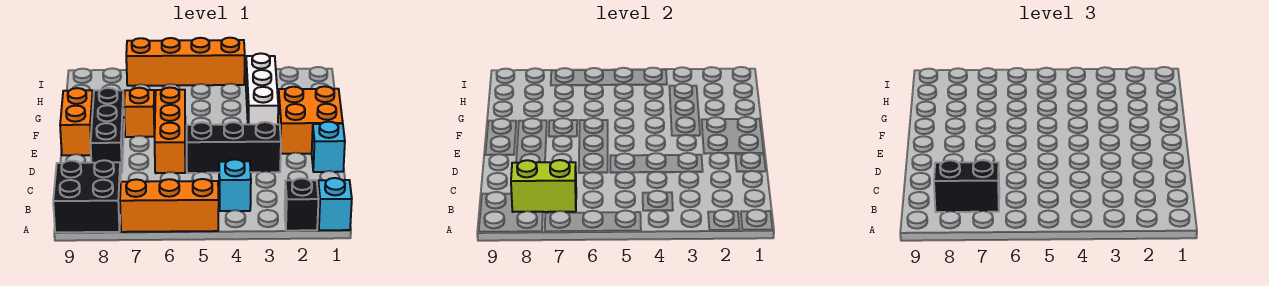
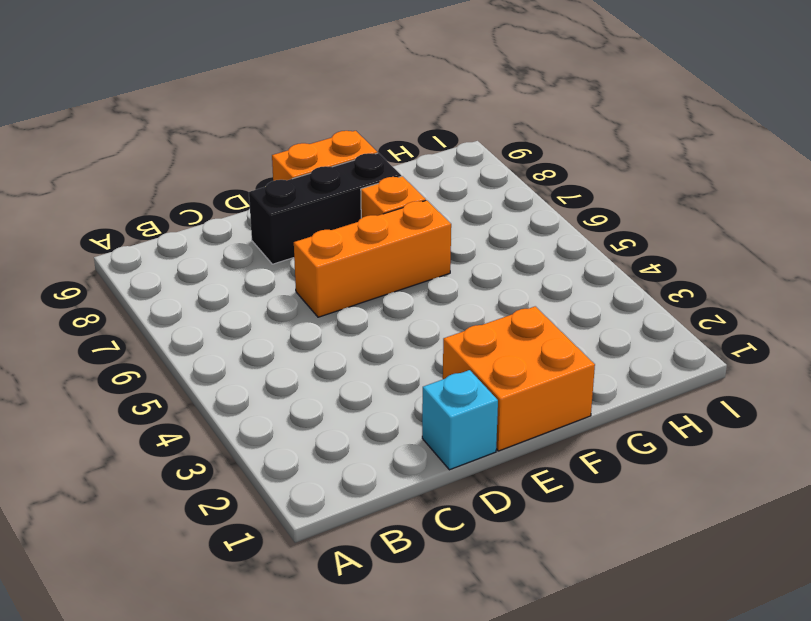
none -> cyan brick A1 level 1
none -> black brick A2 level 1
none -> orange brick A5:A7 level 1

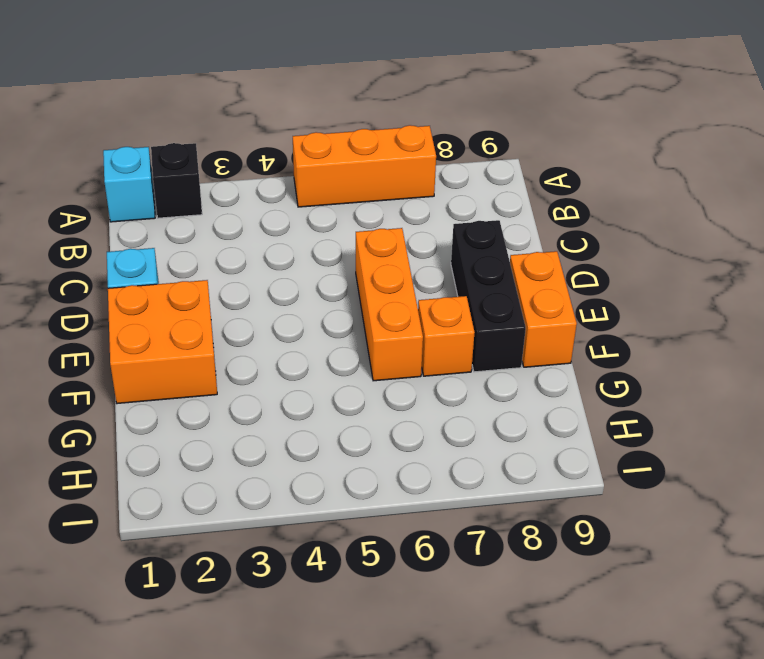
none -> black brick A8:B9 level 1
none -> cyan brick B4 level 1
none -> black brick D3:D5 level 1

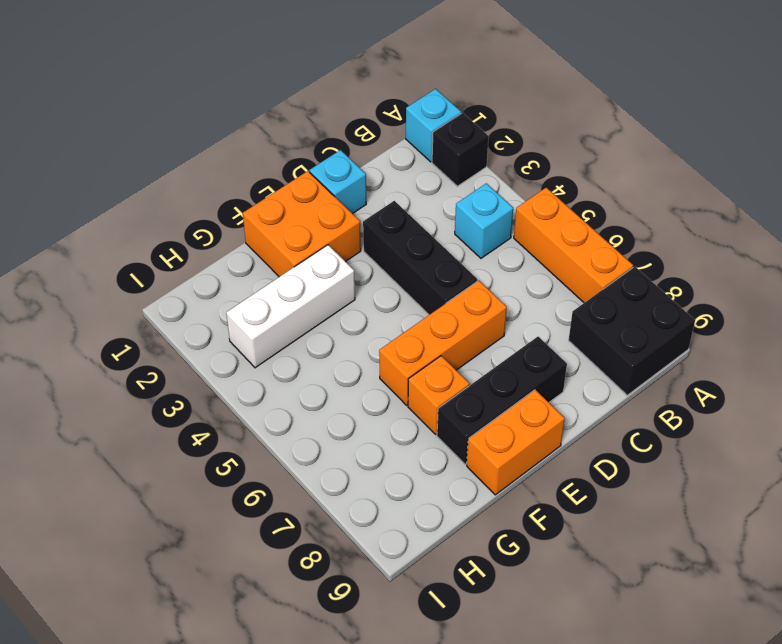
none -> orange brick I4:I7 level 1
none -> lime brick B7:B8 level 2
none -> black brick B7:B8 level 3

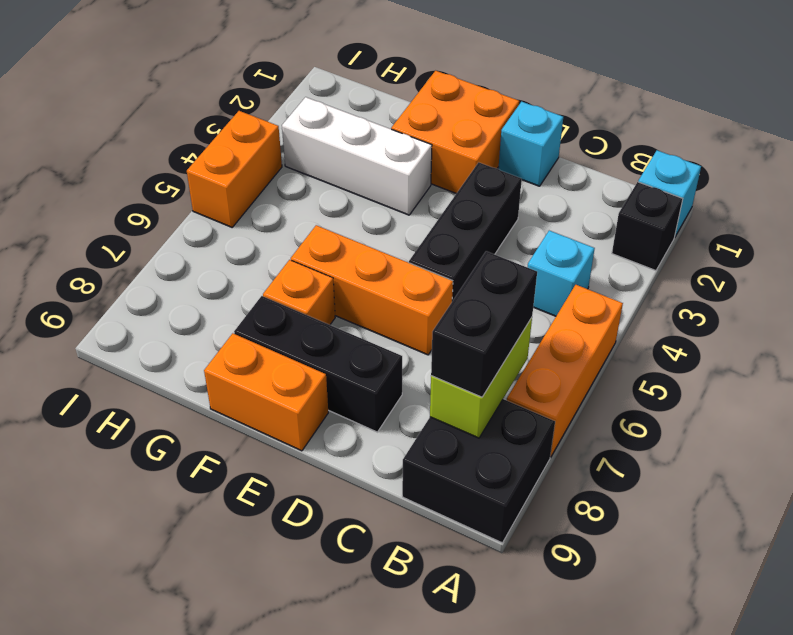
orange brick I4:I5 level 1 -> orange brick I4:I7 level 1

